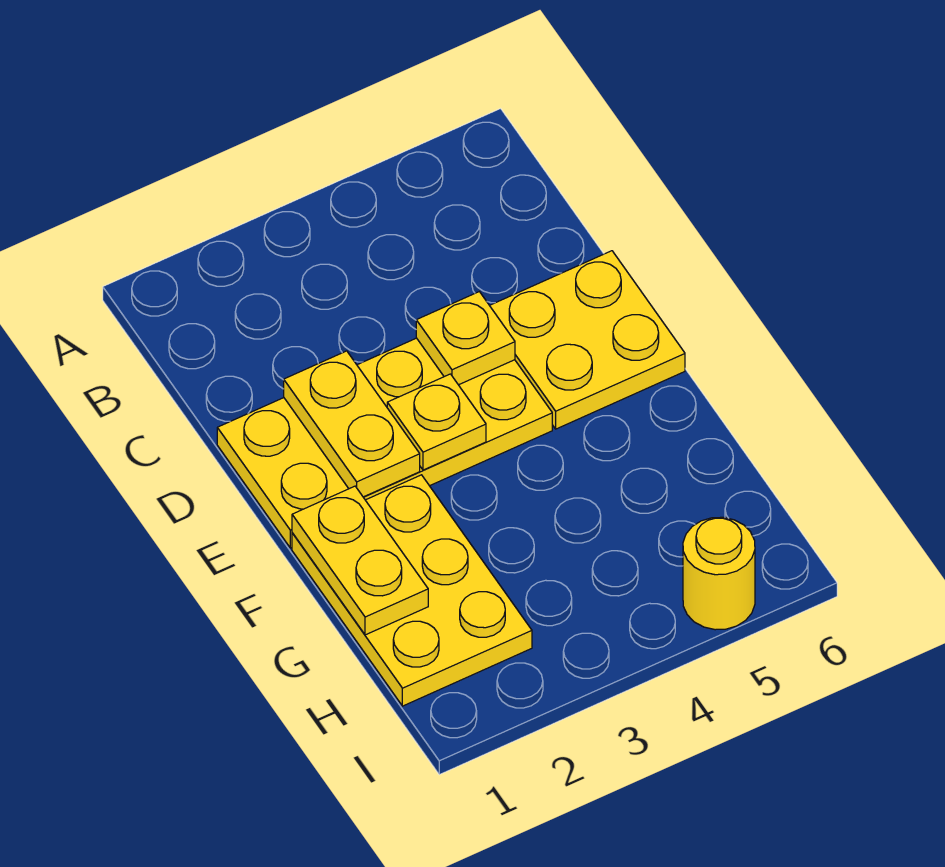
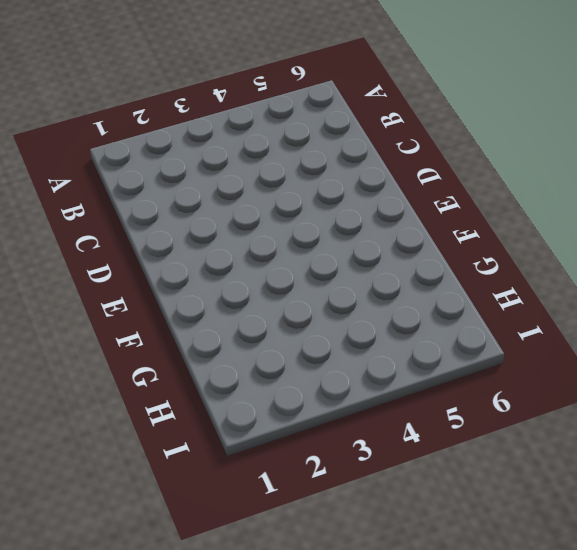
none -> yellow plate D1:E4 level 1
none -> yellow plate D5:E6 level 1

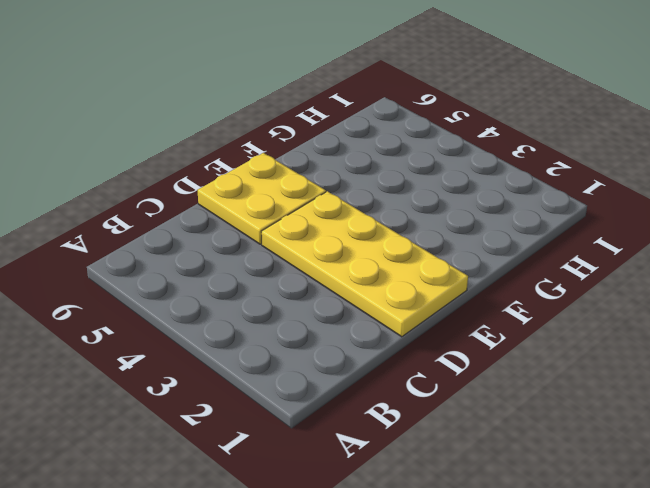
none -> yellow plate F1:H2 level 1
none -> yellow round brick I5 level 1

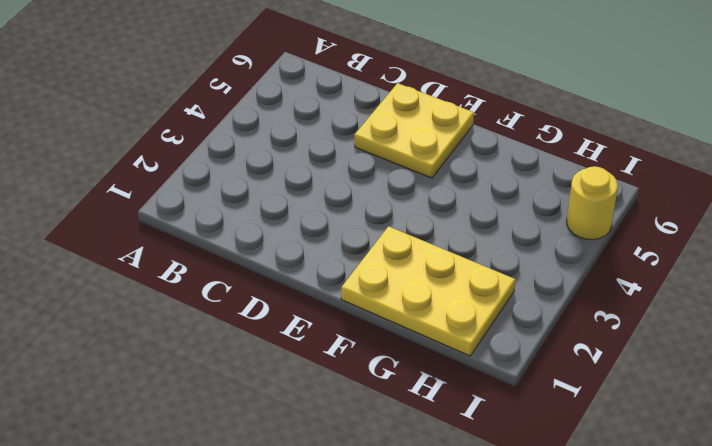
none -> yellow plate D1:E4 level 1
none -> yellow plate D2:E2 level 2

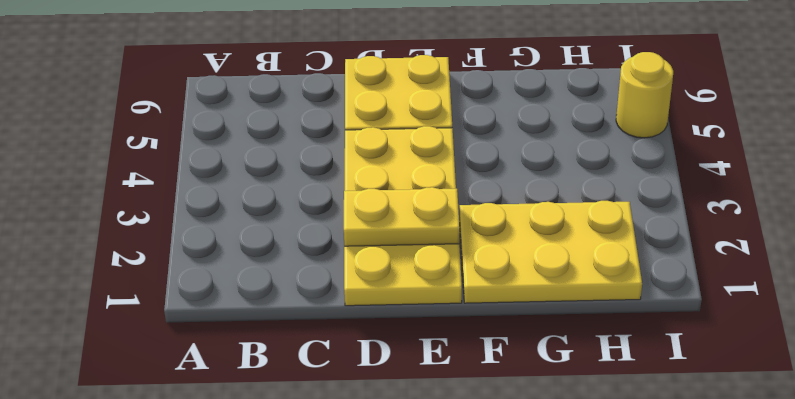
none -> yellow plate D4 level 2
none -> yellow plate E3 level 2

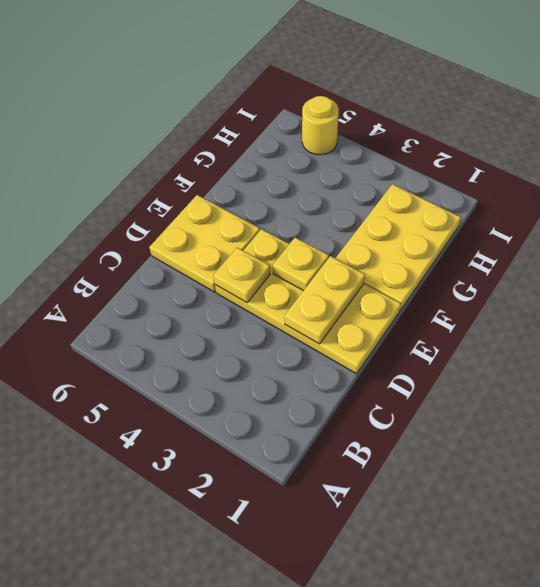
none -> yellow plate F1:G1 level 2

